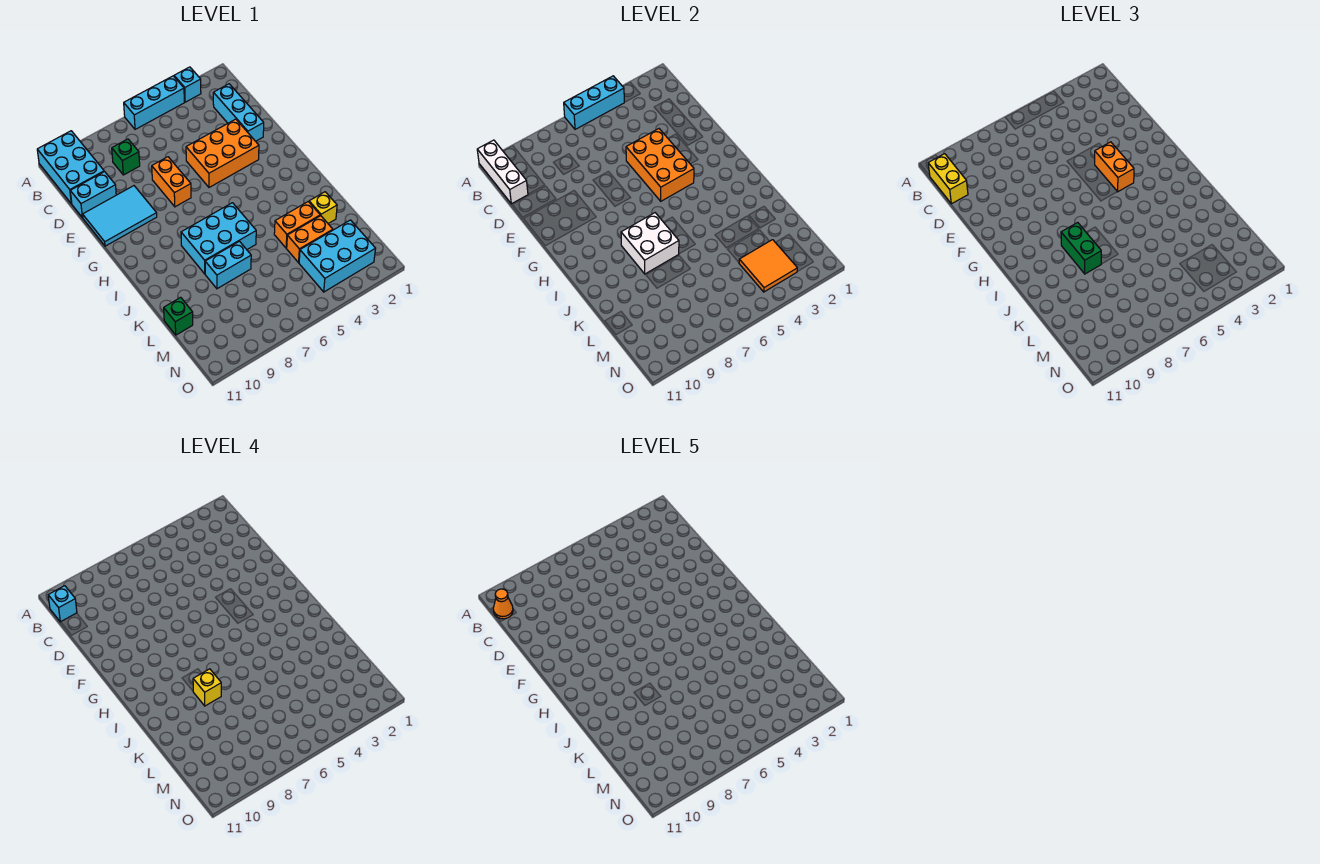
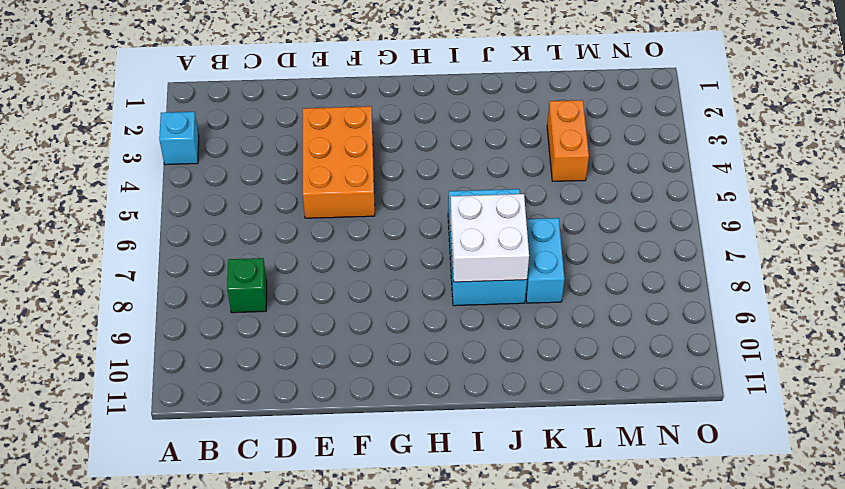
none -> cyan brick A4:A6 level 1
none -> cyan brick A10:C11 level 1
none -> cyan brick C2:E2 level 1

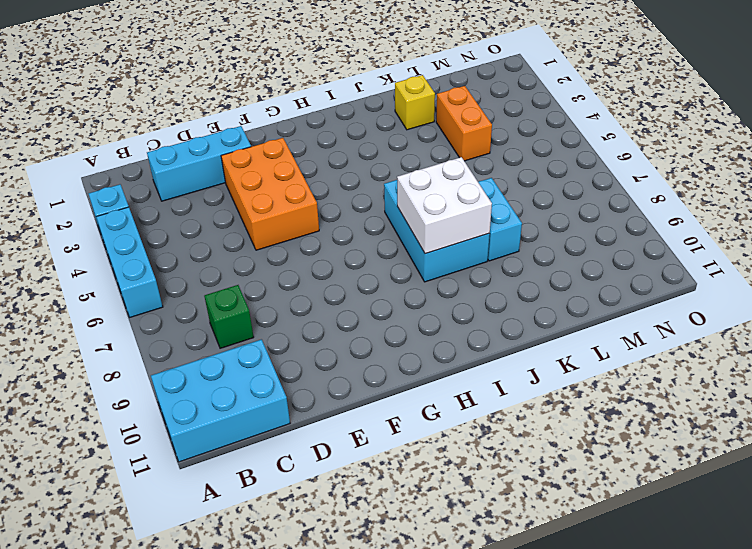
none -> cyan brick D10:D11 level 1
none -> orange brick E7:F7 level 1
none -> cyan tile E9:F11 level 1

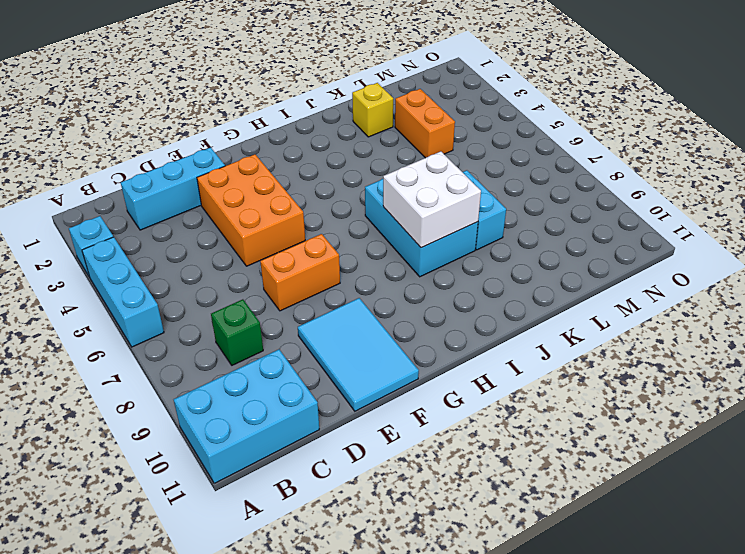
none -> cyan brick D10:D11 level 1
none -> orange brick K3:K4 level 1
none -> green brick L11 level 1

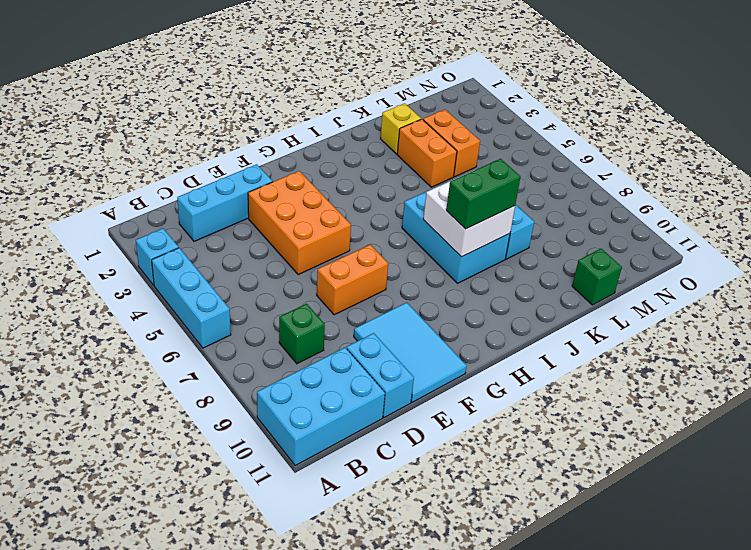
none -> cyan brick M2:N4 level 1
none -> cyan brick A4:A6 level 2
none -> white brick A11:C11 level 2

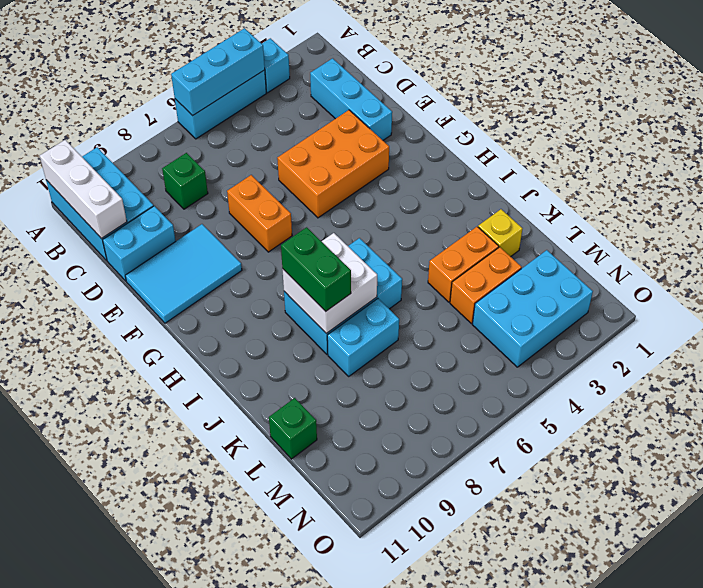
none -> orange brick E4:G5 level 2
none -> orange tile M3:N4 level 2
none -> yellow brick B11:C11 level 3

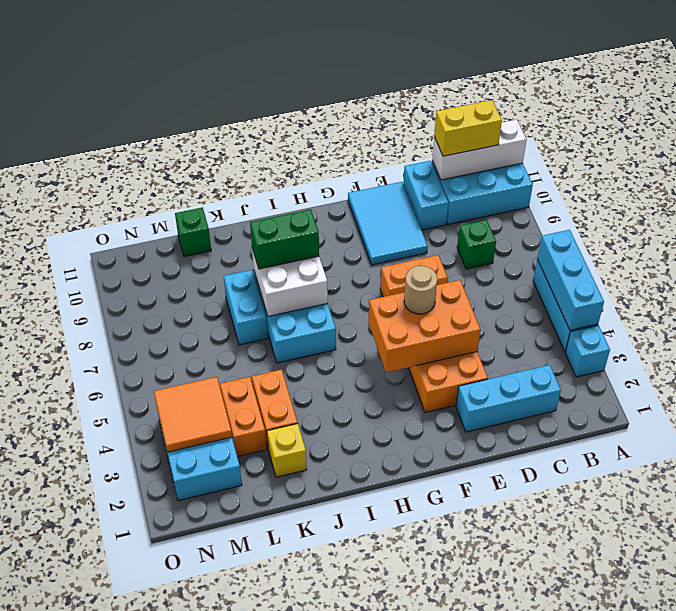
tan round brick F5 level 3 -> none
none -> orange brick F4:G4 level 3
none -> cyan brick B11 level 4
none -> yellow brick J8 level 4

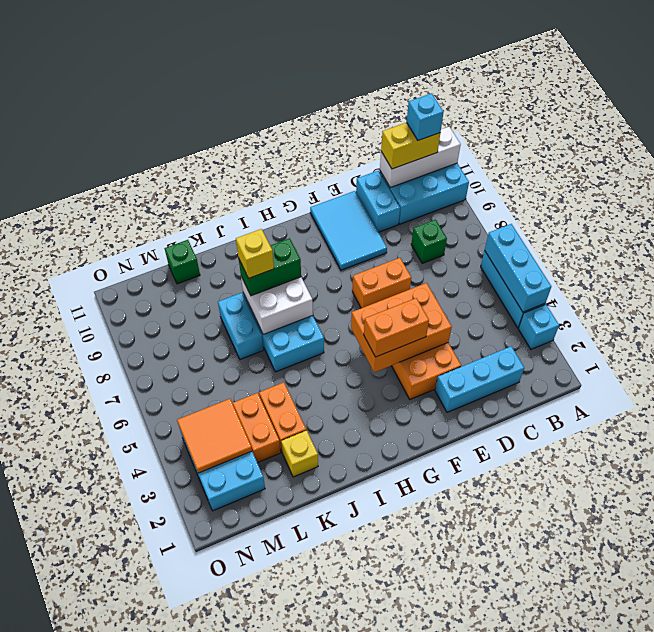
none -> orange cone B11 level 5

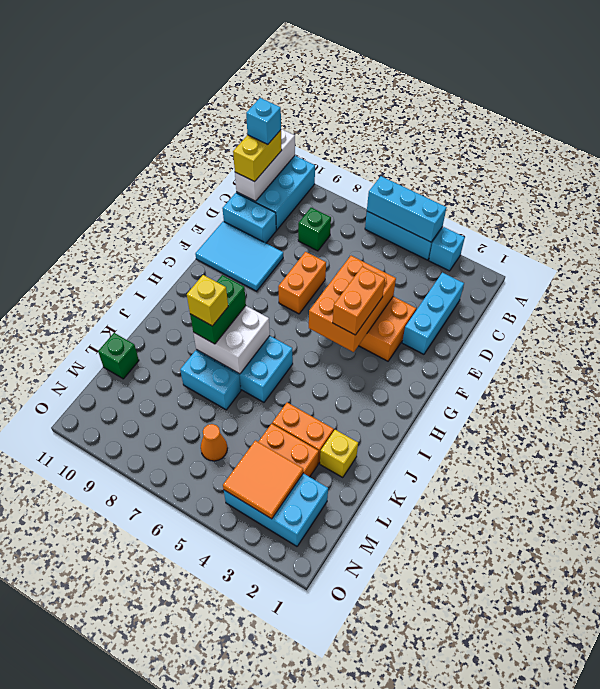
orange cone M6 level 1 -> orange cone B11 level 5

